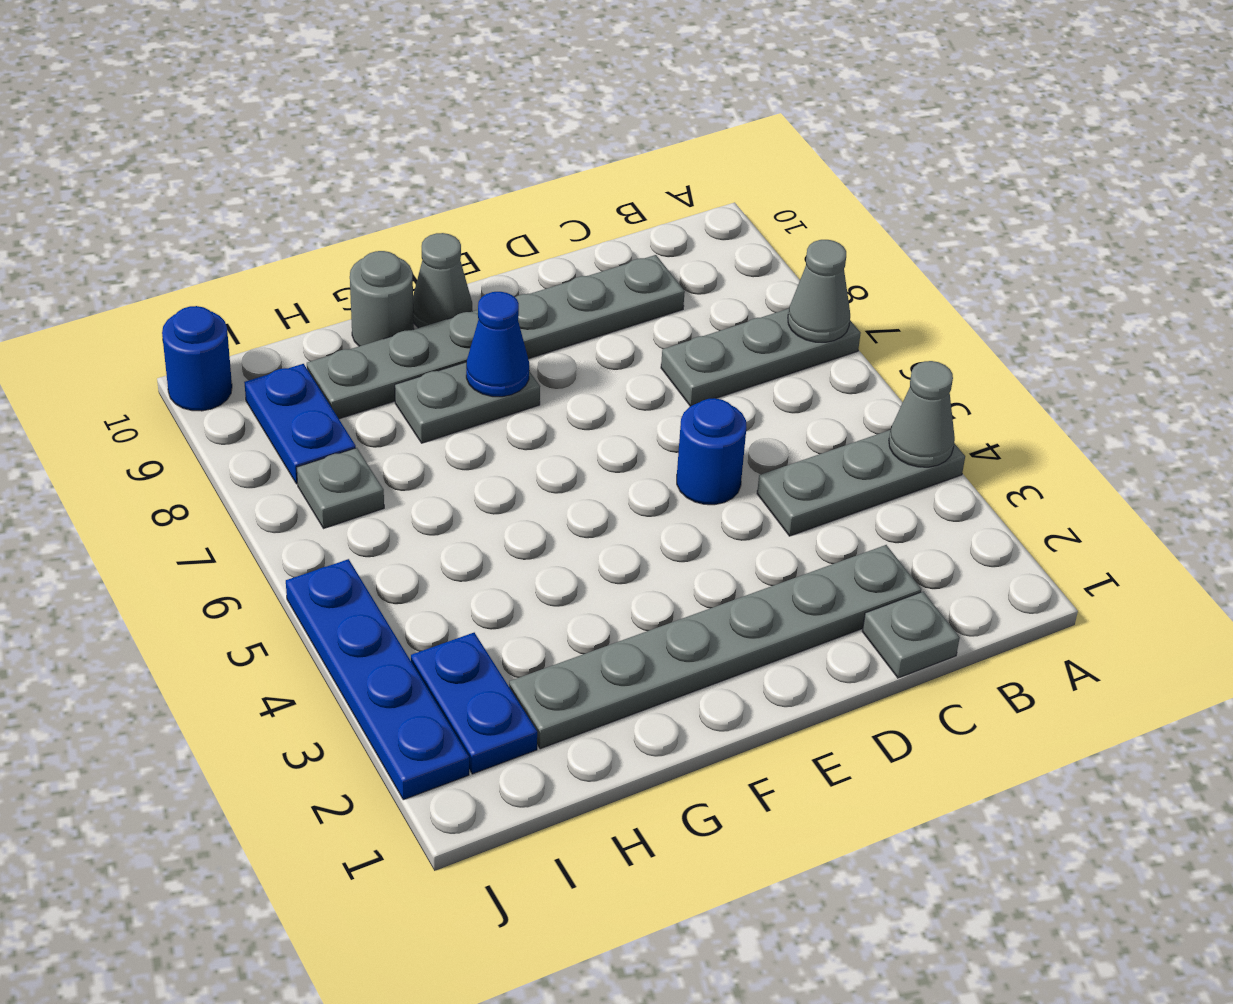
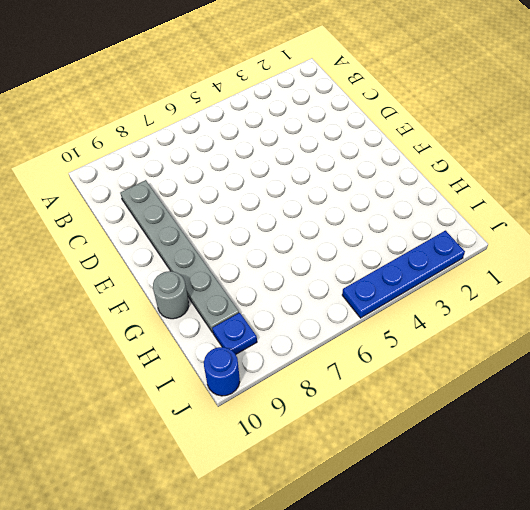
blue plate I9 level 1 -> blue plate I8:I9 level 1
none -> grey plate A4:C4 level 1
none -> grey plate A7:C7 level 1
none -> grey plate C1 level 1

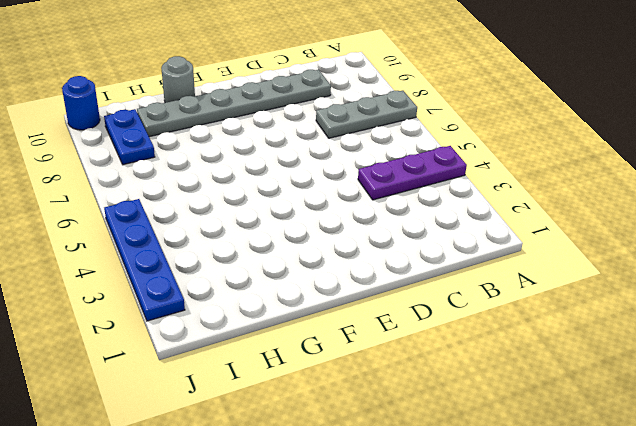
purple plate A4:C4 level 1 -> grey plate A4:C4 level 1
none -> grey plate C1 level 1
none -> grey plate C2:H2 level 1
none -> blue round brick D5 level 1

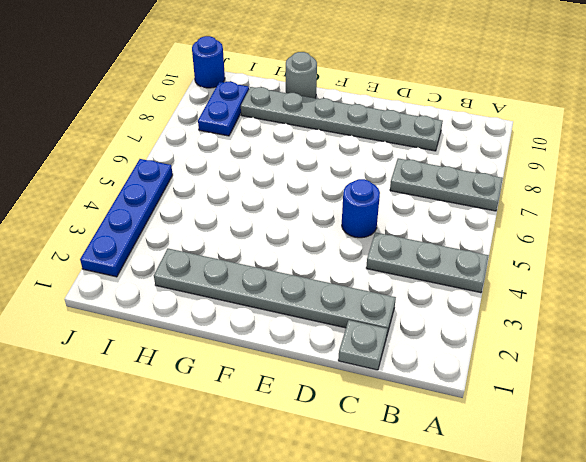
none -> grey plate F8:G8 level 1
none -> grey cone F10 level 1
none -> blue plate I2:I3 level 1

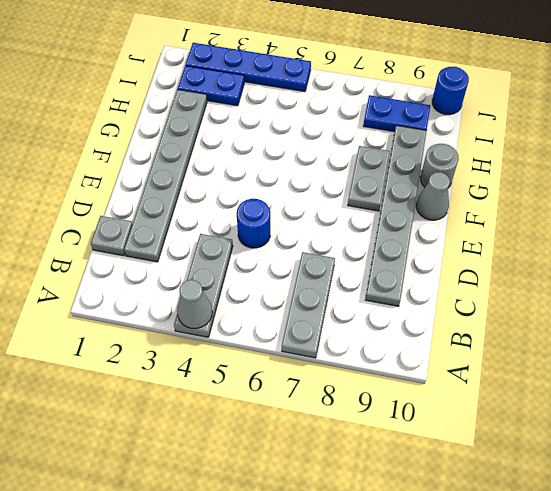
none -> grey plate I7 level 1
none -> grey cone A7 level 2
none -> blue cone F8 level 2

